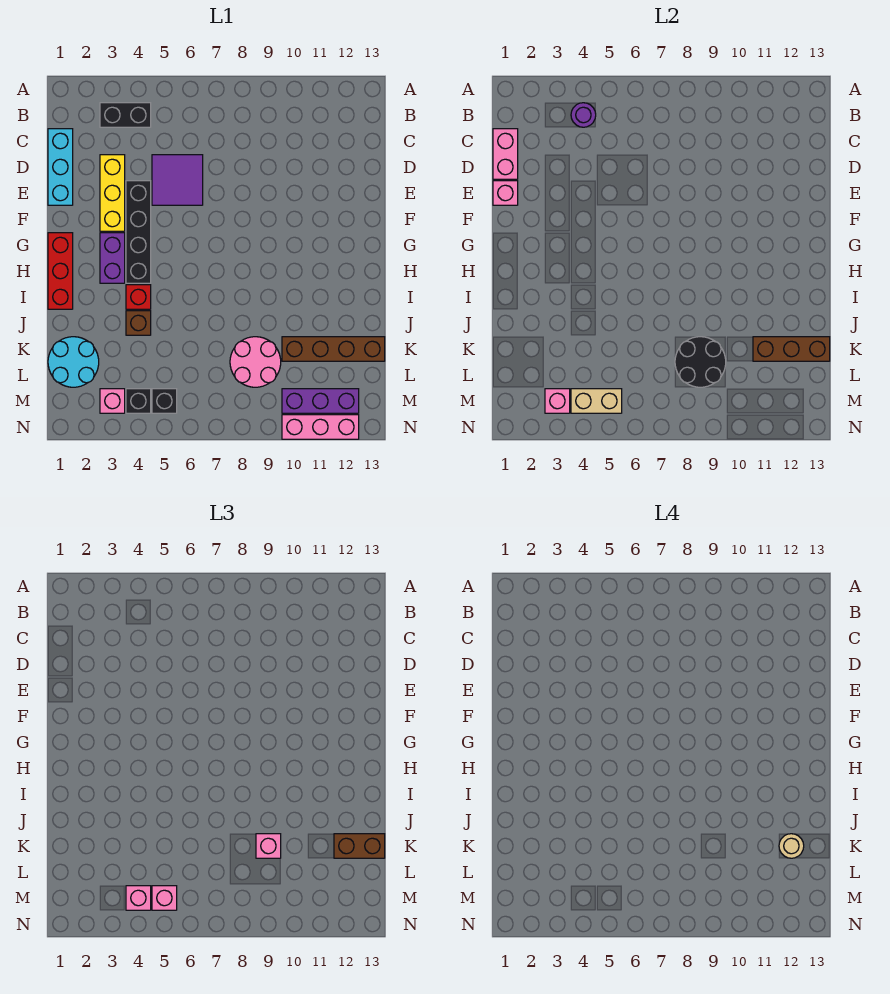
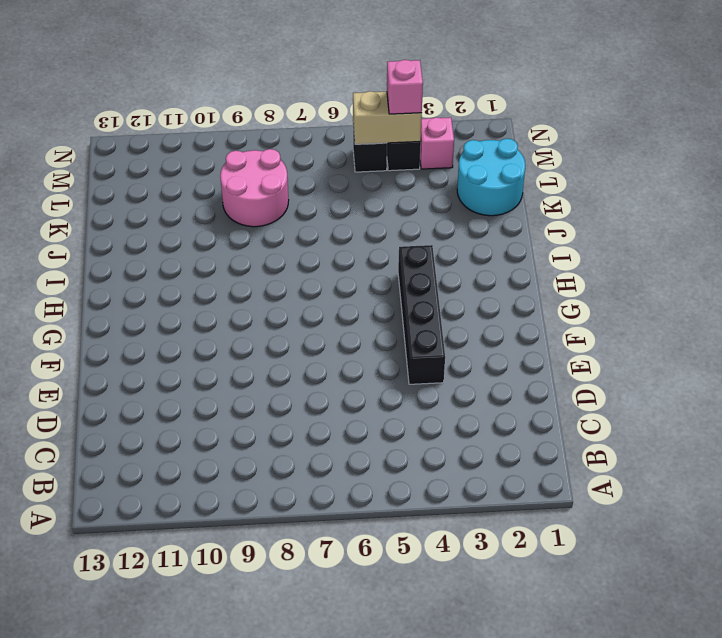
none -> black brick B3:B4 level 1
none -> cyan brick C1:E1 level 1
none -> yellow brick D3:F3 level 1

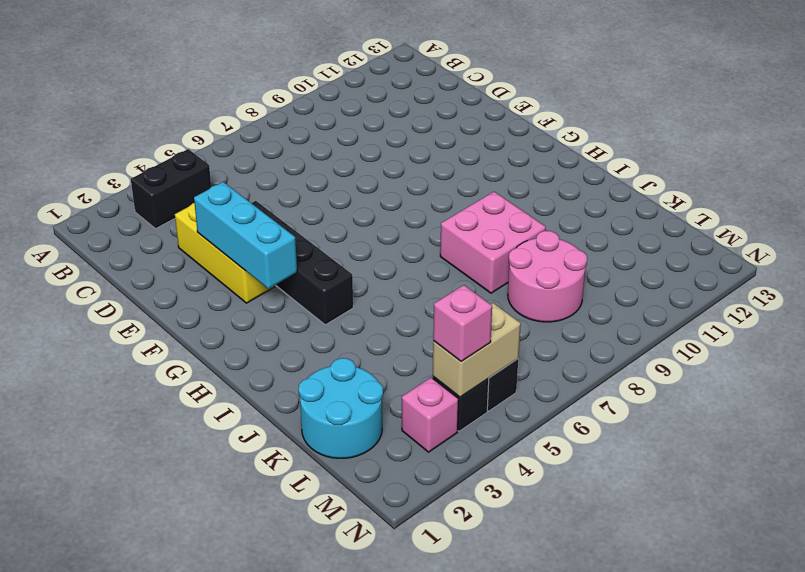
cyan brick E3:G3 level 2 -> cyan brick C1:E1 level 1
pink brick I8:J9 level 1 -> none
none -> purple tile D5:E6 level 1
none -> red brick G1:I1 level 1
none -> purple brick G3:H3 level 1

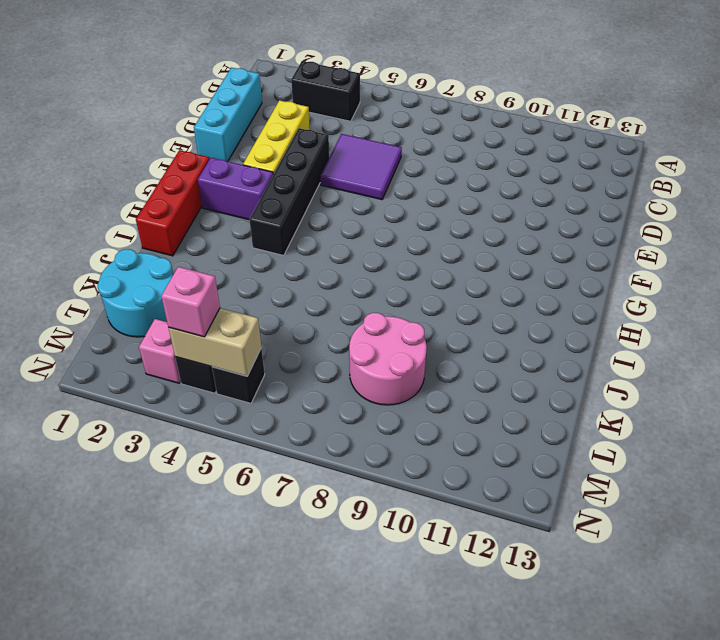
purple brick G2:G3 level 1 -> purple brick G3:H3 level 1
none -> red brick I4 level 1
none -> brown brick J4 level 1
none -> brown brick K10:K13 level 1

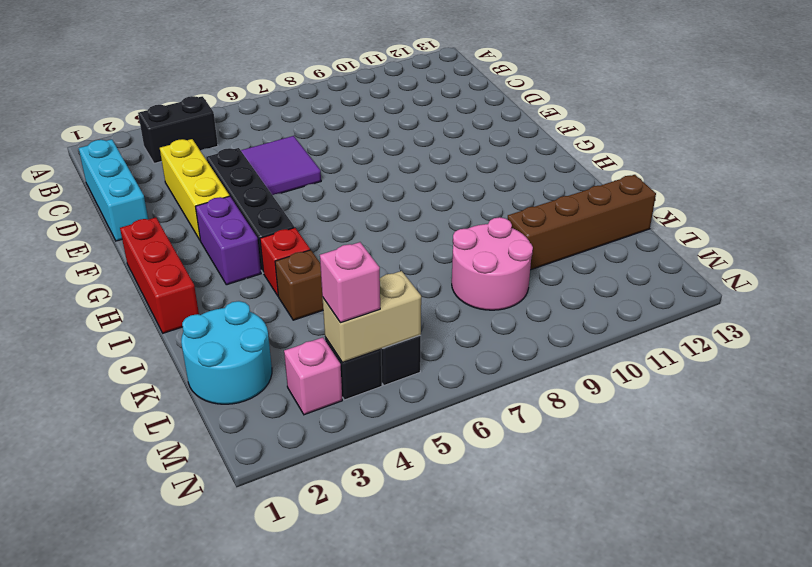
none -> purple brick M10:M12 level 1
none -> pink brick N10:N12 level 1
none -> purple round brick B4 level 2

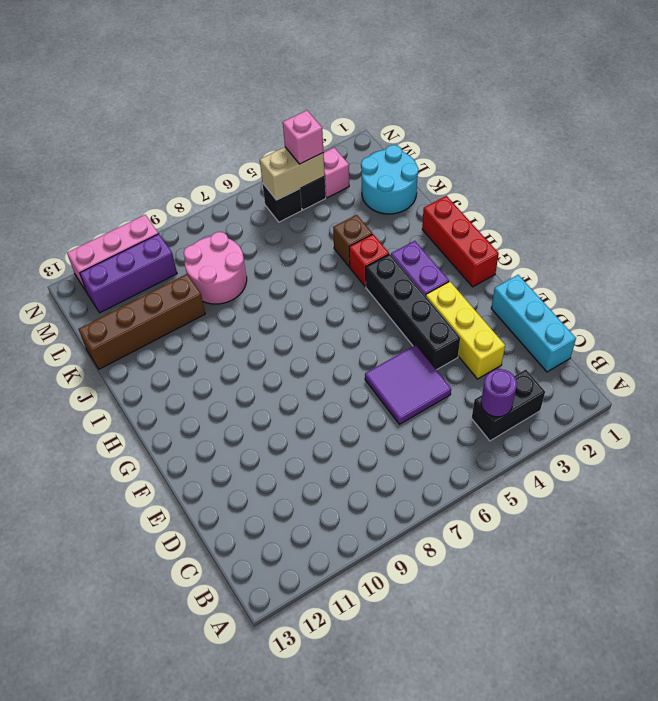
none -> pink brick C1:D1 level 2
none -> pink brick E1 level 2
none -> black round brick K8:L9 level 2

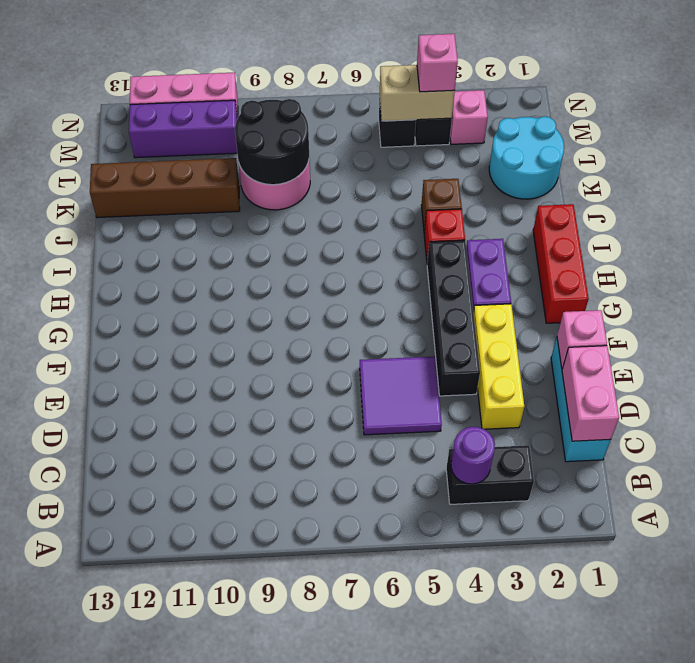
none -> brown brick K11:K13 level 2
none -> pink brick M3 level 2
none -> pink brick K9 level 3

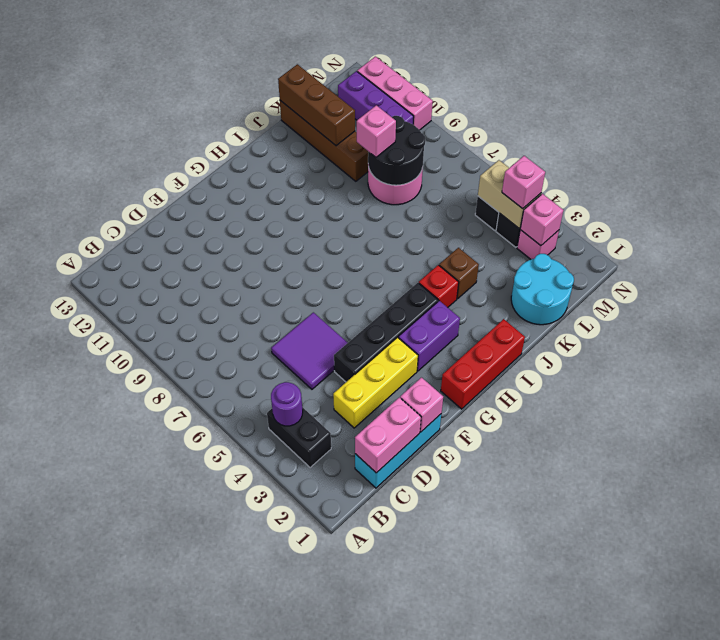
none -> brown brick K12:K13 level 3
none -> pink brick M5 level 3
none -> tan round brick K12 level 4

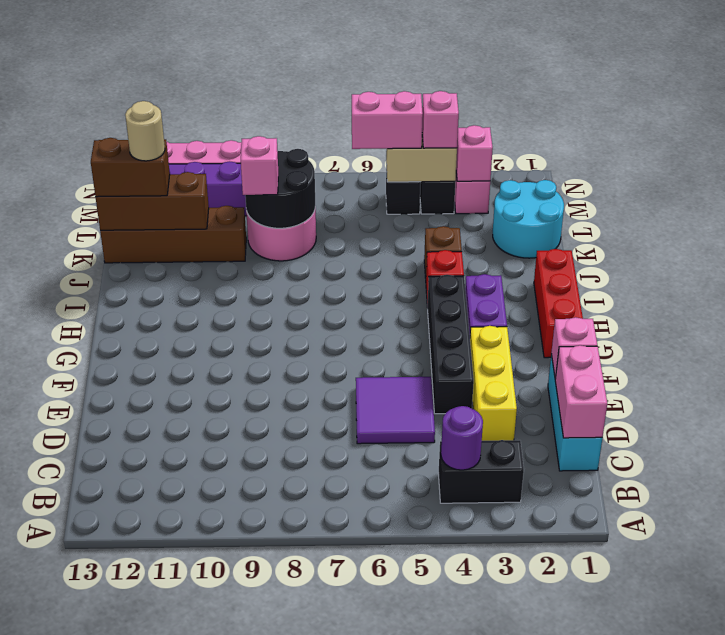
pink brick M5:M6 level 3 -> pink brick M5 level 3

